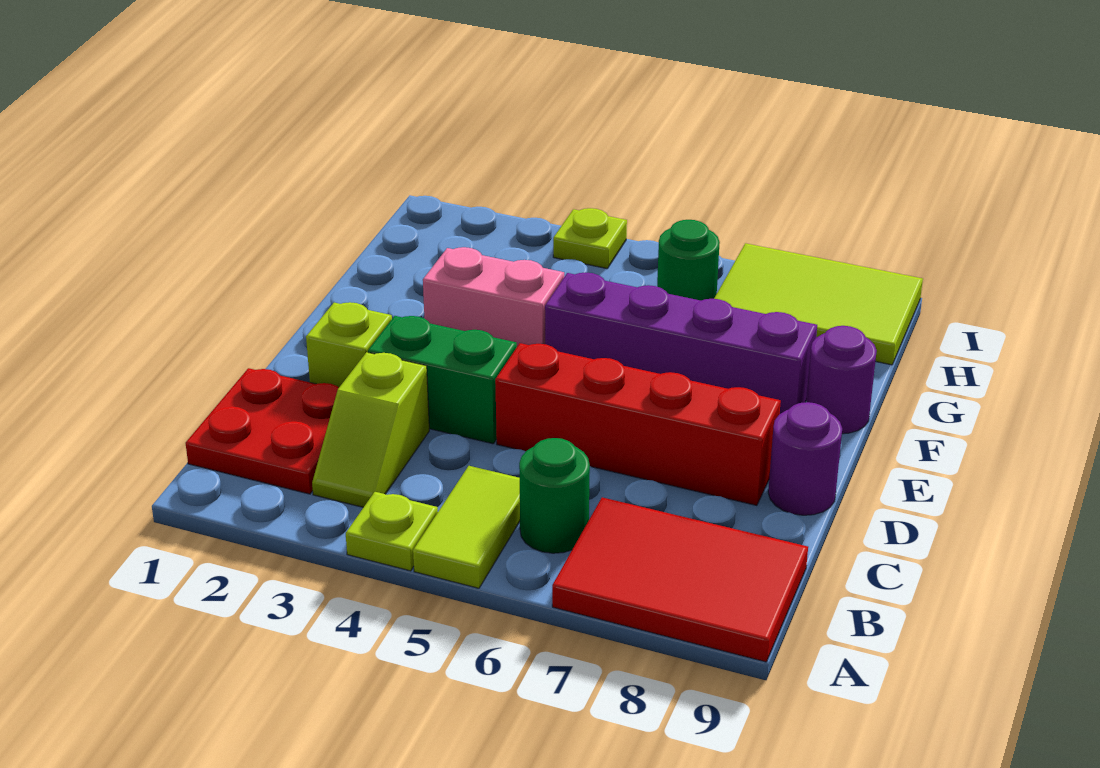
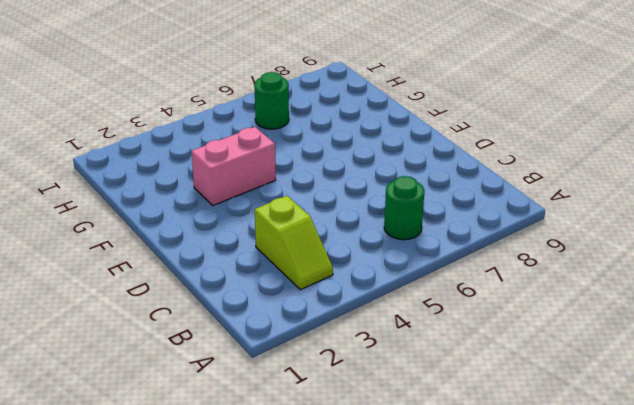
none -> lime plate A4 level 1
none -> lime tile A5:B5 level 1
none -> red tile A7:B9 level 1

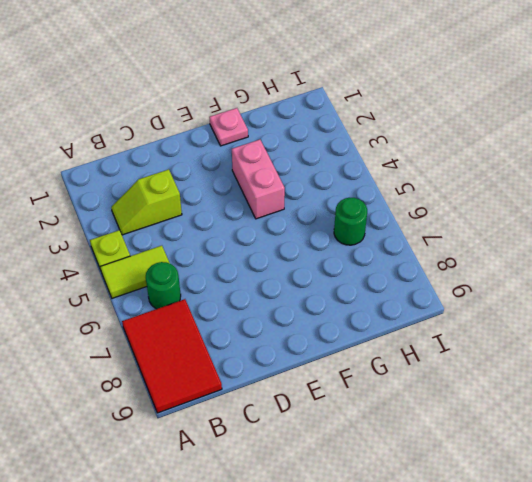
pink plate F1 level 1 -> none
none -> red plate B1:C2 level 1
none -> lime brick D2 level 1
none -> green brick D3:D4 level 1

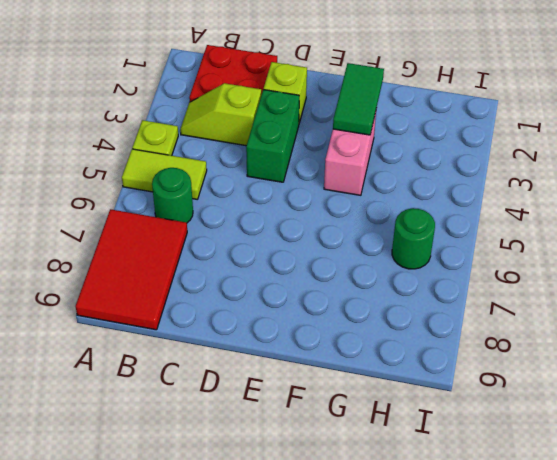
green tile F2:F3 level 2 -> none
none -> red brick D5:D8 level 1
none -> purple round brick D9 level 1
none -> purple brick F5:F8 level 1

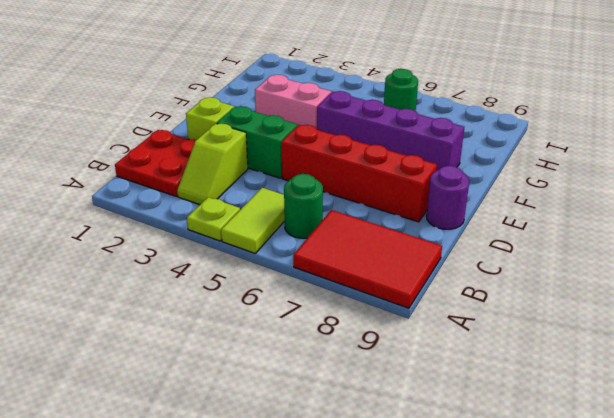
none -> purple round brick F9 level 1
none -> lime tile H7:I9 level 1
none -> lime plate I4 level 1

